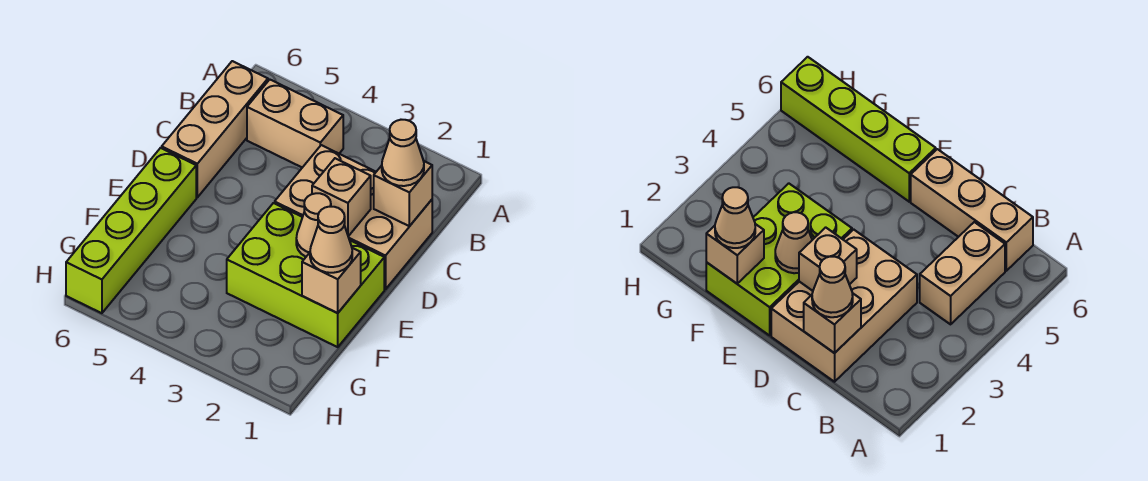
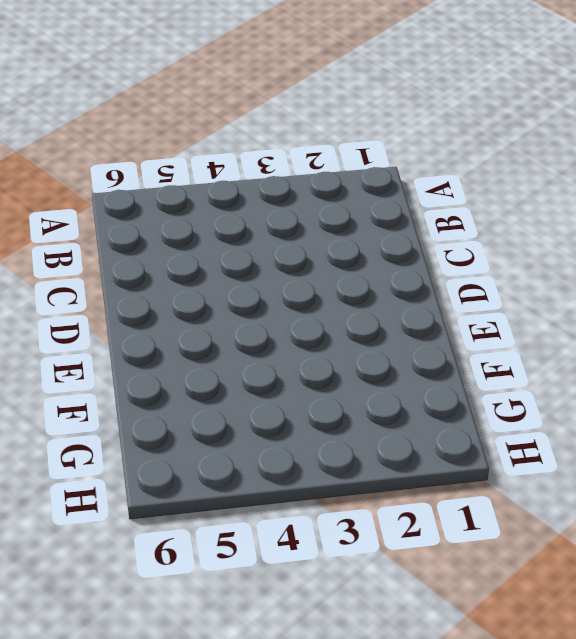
none -> tan brick B4:B5 level 1
none -> tan brick B6:D6 level 1

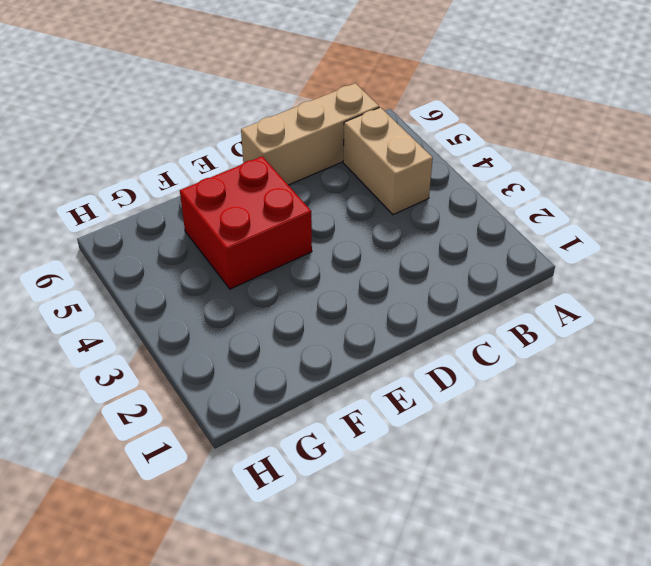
red brick E4:F5 level 1 -> none
none -> tan brick C1:D3 level 1
none -> lime brick E1:F3 level 1

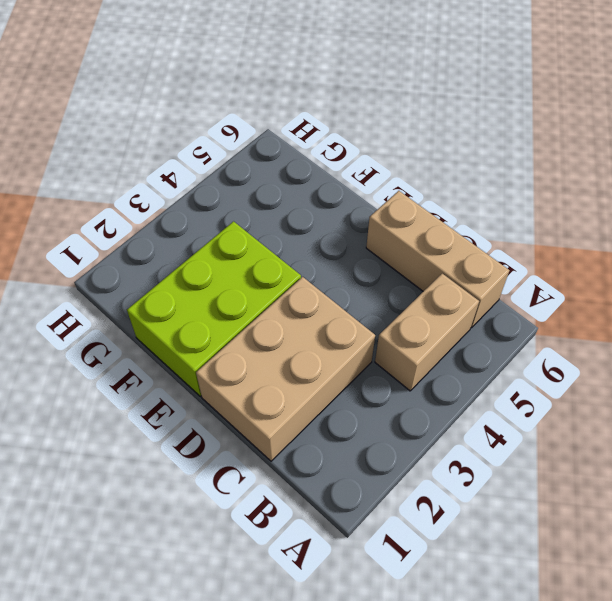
none -> lime brick E6:H6 level 1
none -> tan brick C1 level 2

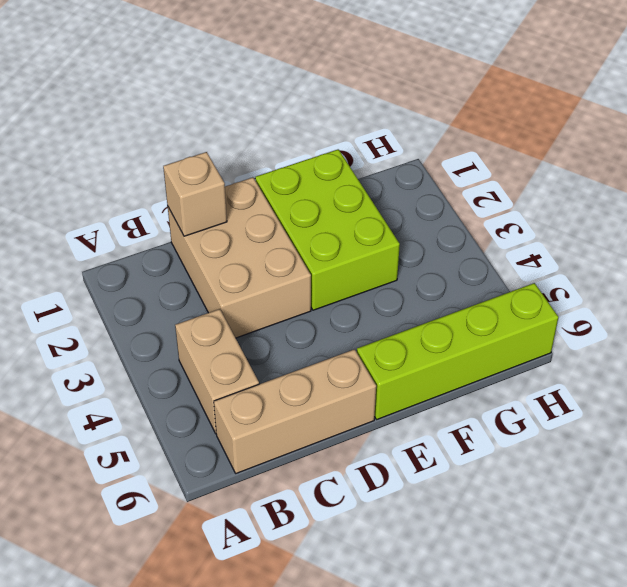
none -> tan brick D2 level 2
none -> tan cone E2 level 2

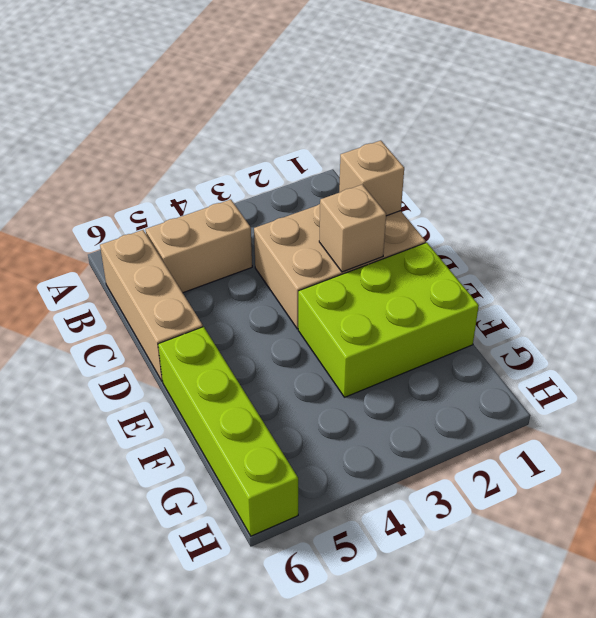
none -> tan cone E2 level 2
none -> tan brick F1 level 2

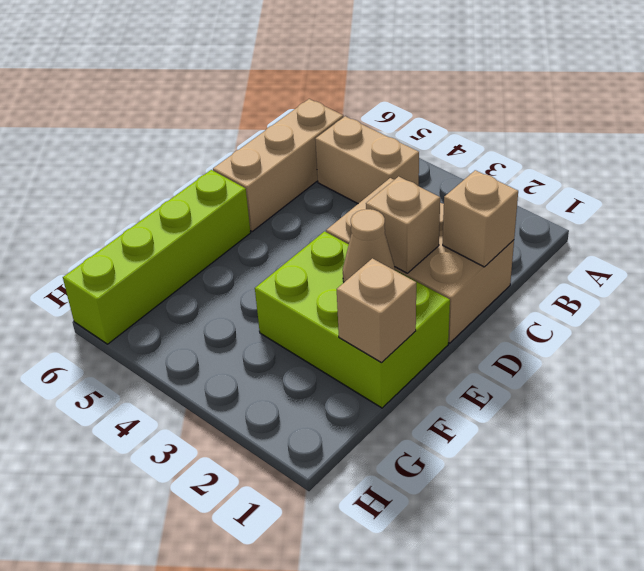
none -> tan cone C1 level 3
none -> tan cone F1 level 3

